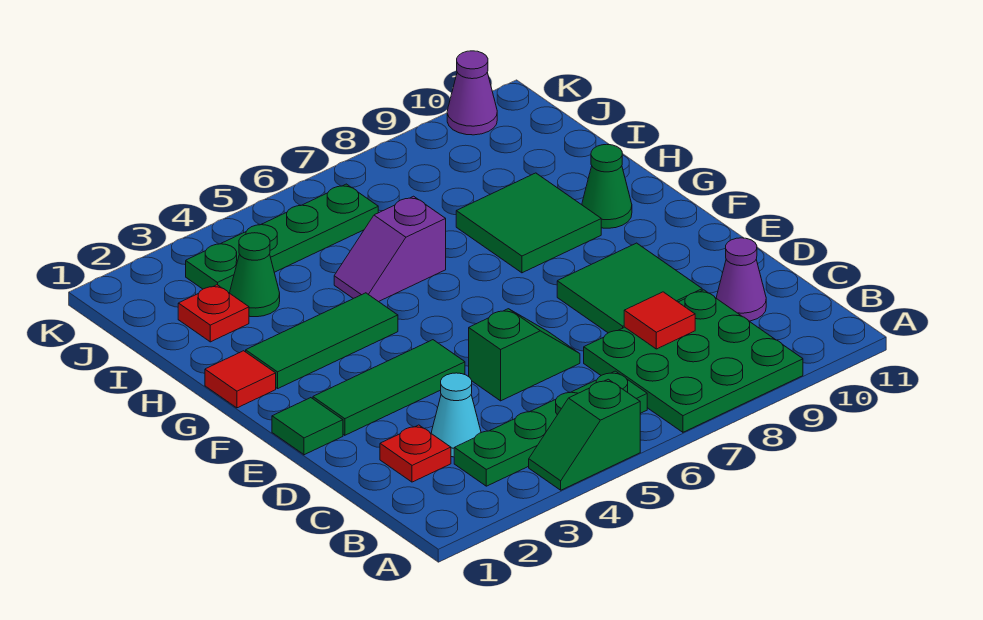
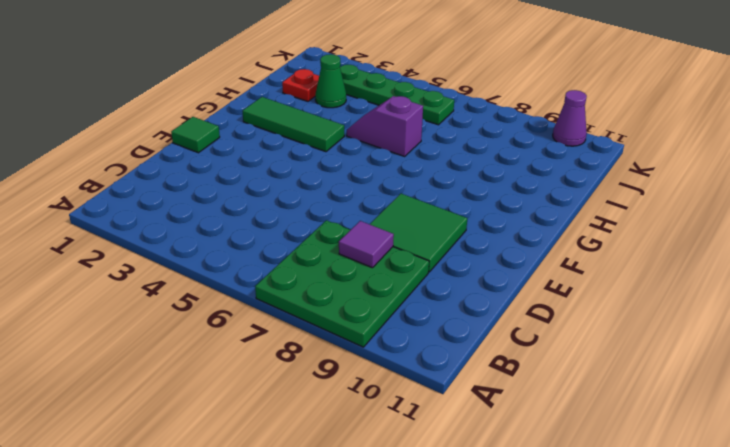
purple tile C8 level 2 -> red tile C8 level 2
none -> green slope A4:A5 level 1 top 5
none -> green plate B3:B6 level 1
none -> red plate C2 level 1

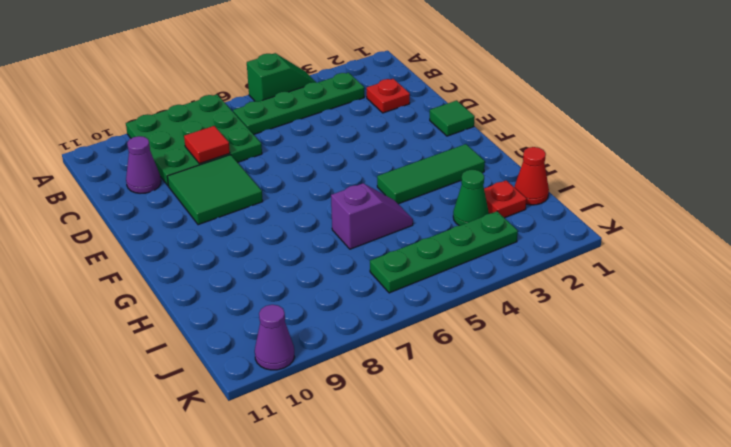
red cone I1 level 1 -> none
none -> cyan cone C3 level 1
none -> green slope D5:D6 level 1 top 5
none -> green tile E2:E4 level 1

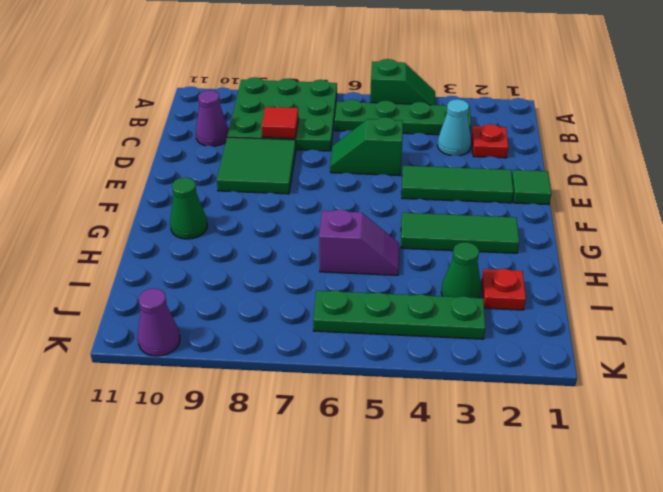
none -> red tile G1 level 1
none -> green tile G8:H9 level 1

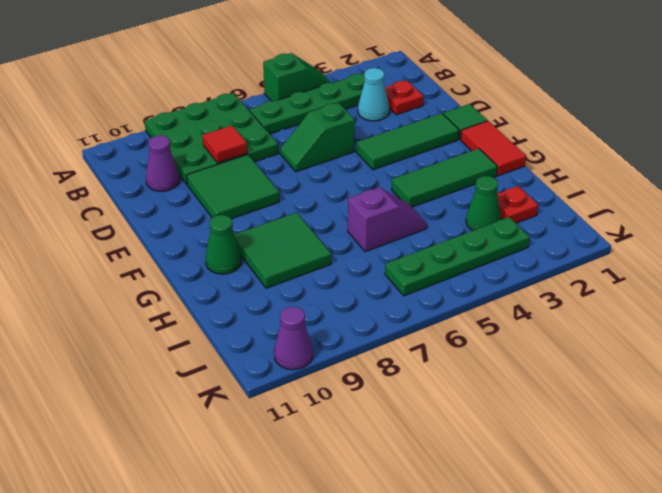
red tile F1:G1 level 1 -> red tile G1 level 1

